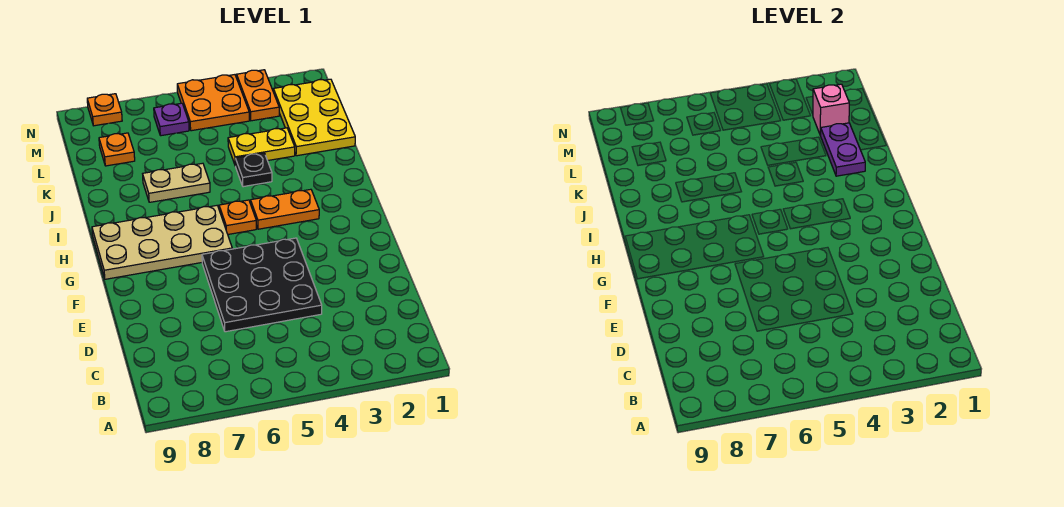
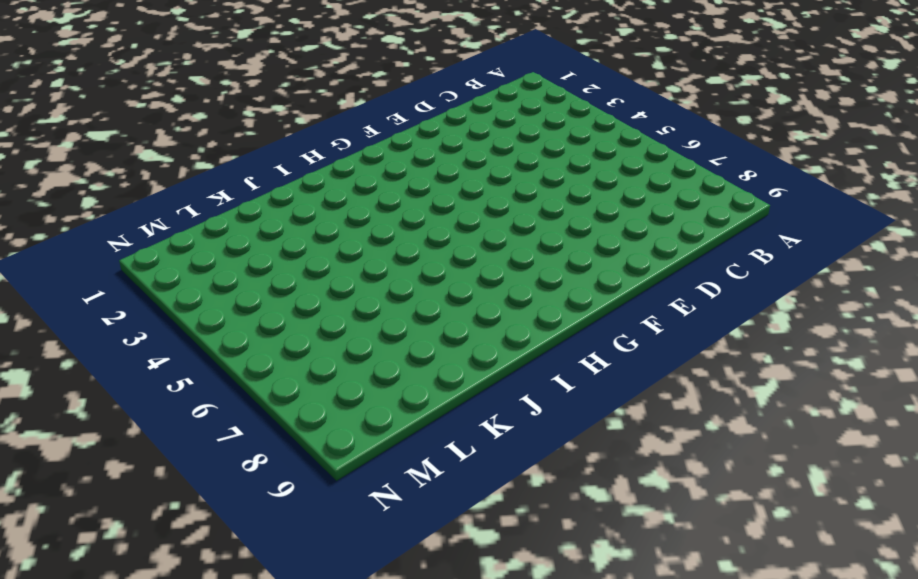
none -> black plate D4:F6 level 1
none -> tan plate G6:H9 level 1
none -> orange plate H3:H4 level 1

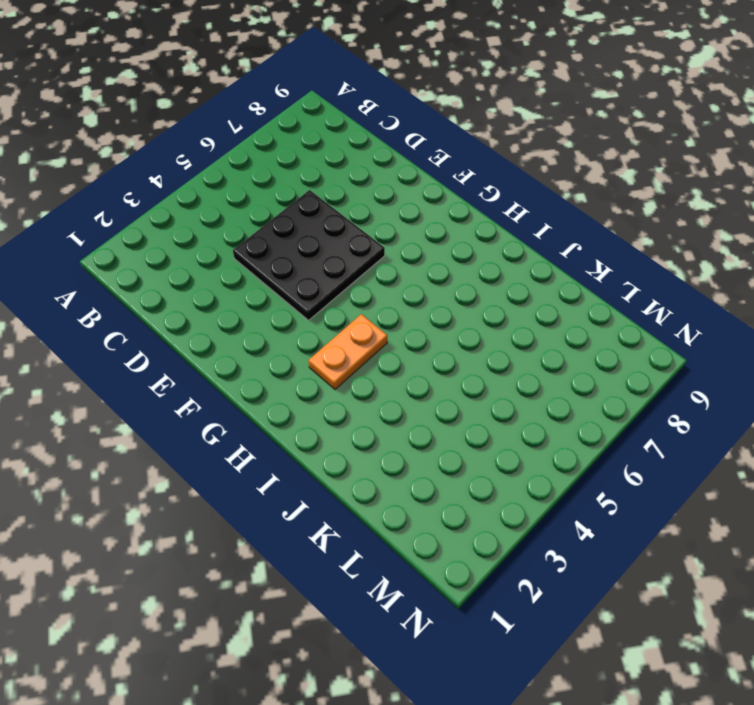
none -> tan plate G6:H9 level 1
none -> orange plate H5 level 1
none -> black plate J4 level 1

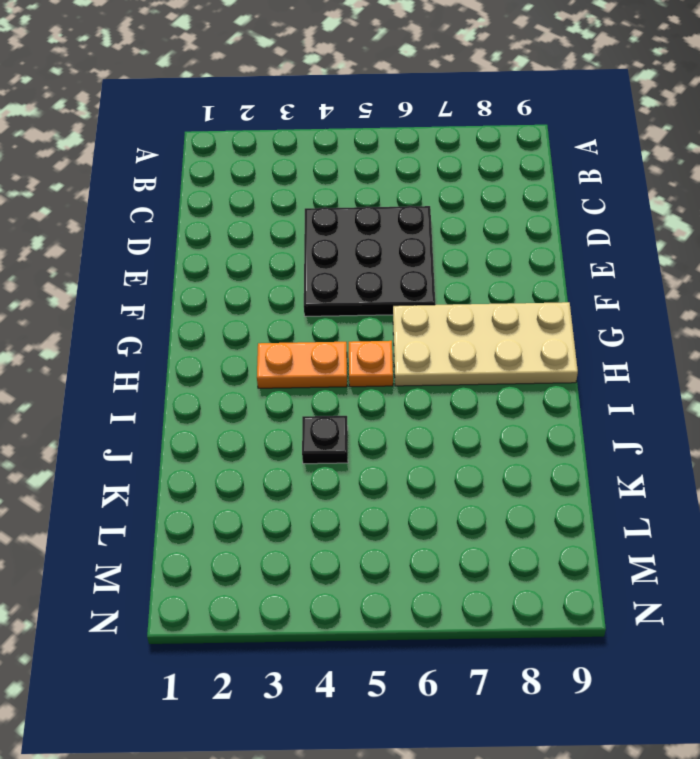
none -> tan plate J6:J7 level 1
none -> yellow plate K1:M2 level 1
none -> yellow plate K3:K4 level 1

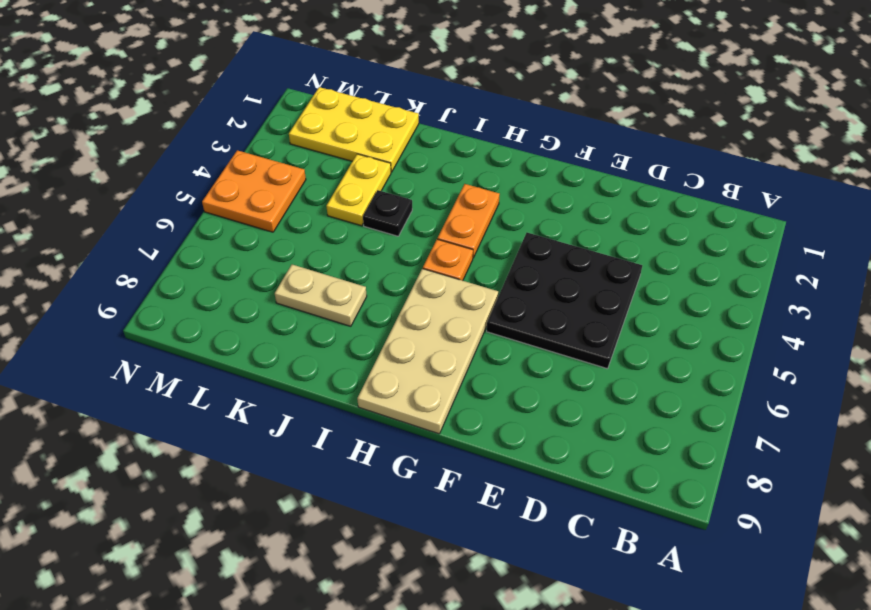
tan plate J7:K7 level 1 -> tan plate J6:J7 level 1
none -> orange plate L8 level 1
none -> orange plate M3:N3 level 1
none -> purple plate M6 level 1

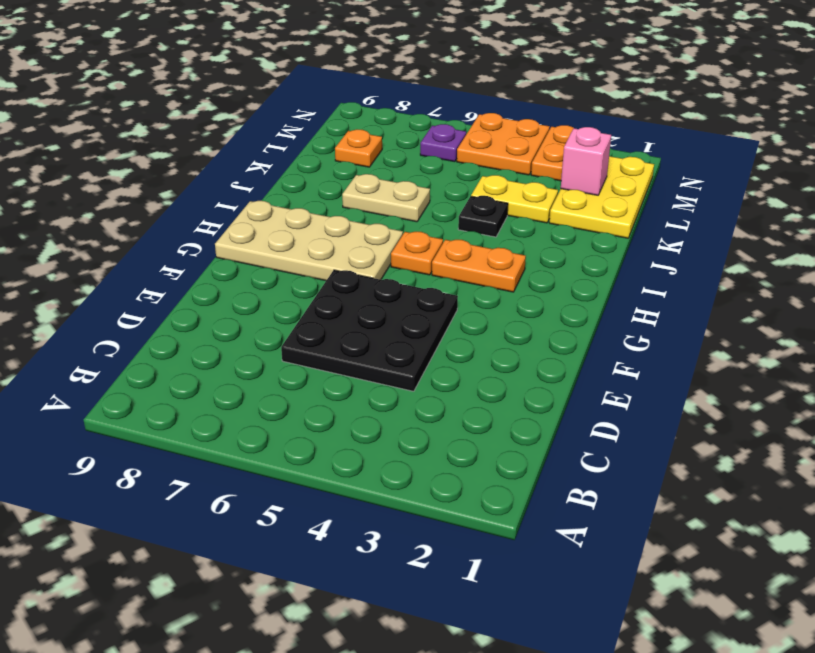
none -> orange plate N8 level 1
none -> purple plate J2:K2 level 2

